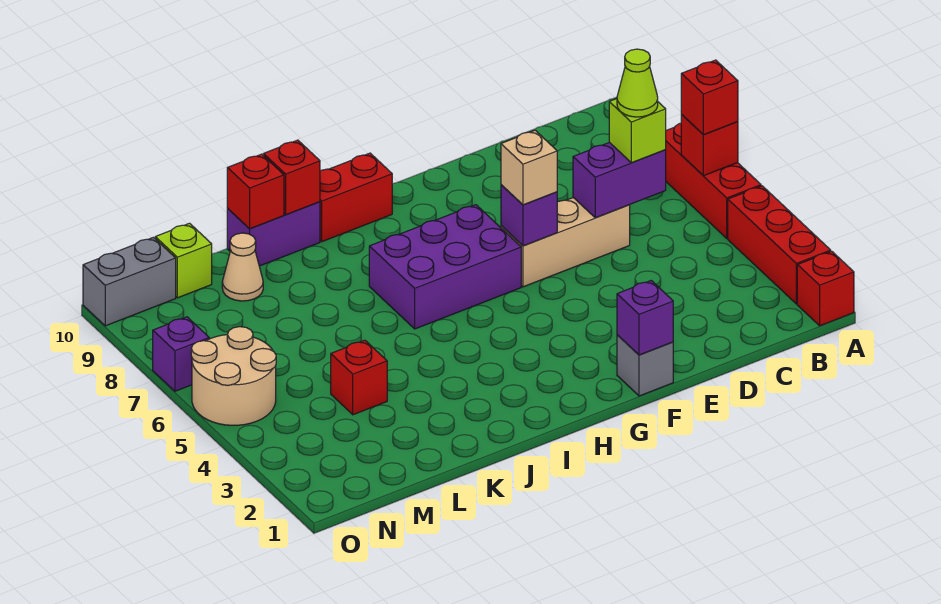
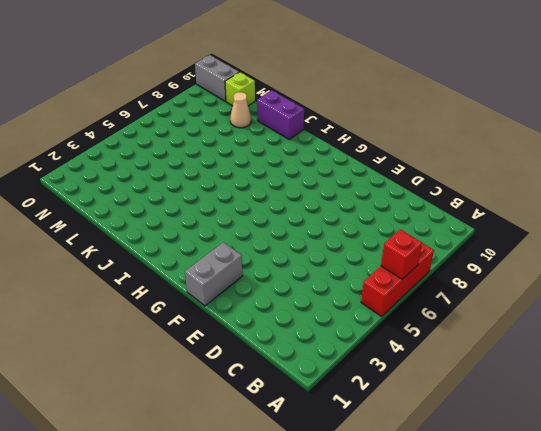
grey brick F1:F2 level 1 -> grey brick F1 level 1
none -> red brick A1 level 1
none -> red brick A2:A4 level 1
none -> tan brick D6:F6 level 1

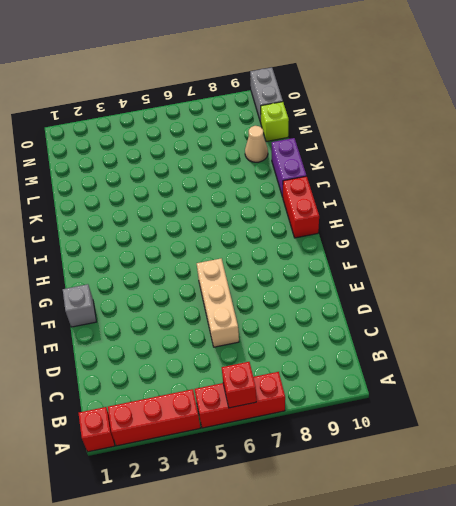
none -> purple brick G6:I7 level 1
none -> red brick L4 level 1
none -> tan round brick N5:O6 level 1

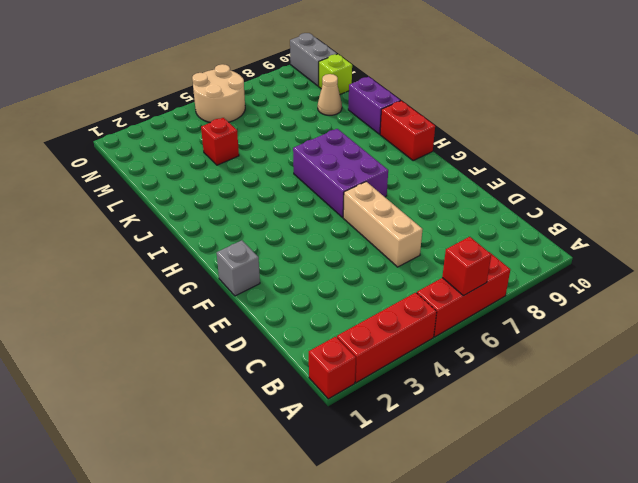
none -> purple brick O7 level 1
none -> purple brick C6:D6 level 2
none -> purple brick F1 level 2

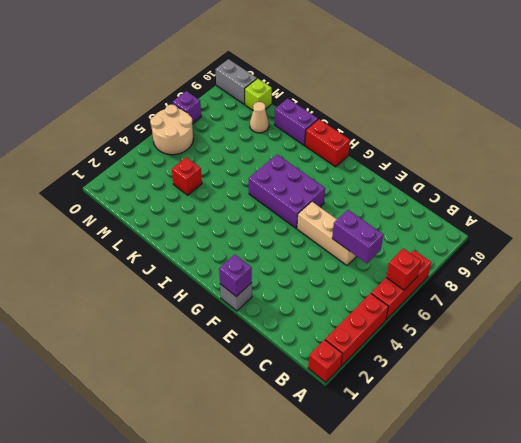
none -> purple brick F6 level 2
none -> red brick J10 level 2
none -> red brick K10 level 2

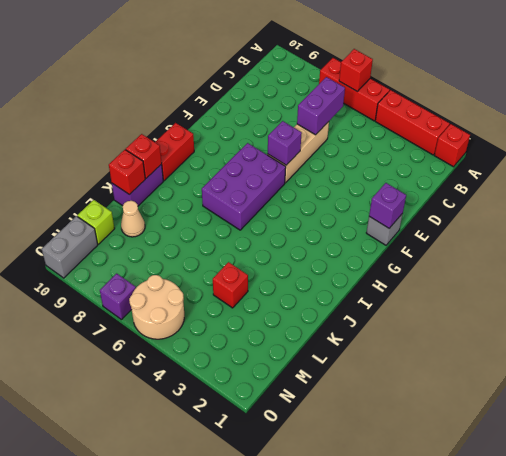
none -> red brick A6 level 3
none -> lime brick C6 level 3
none -> tan brick F6 level 3

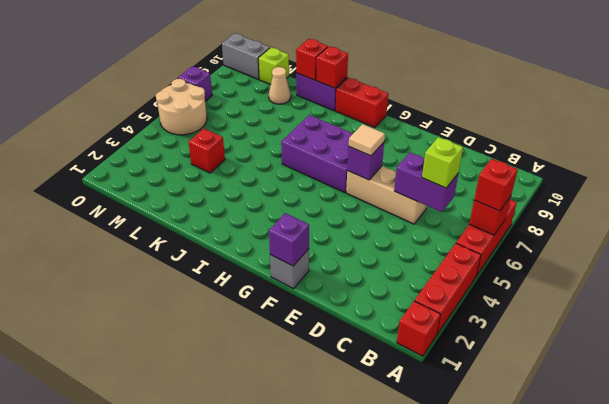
tan tile F6 level 3 -> tan brick F6 level 3
none -> lime cone C6 level 4

